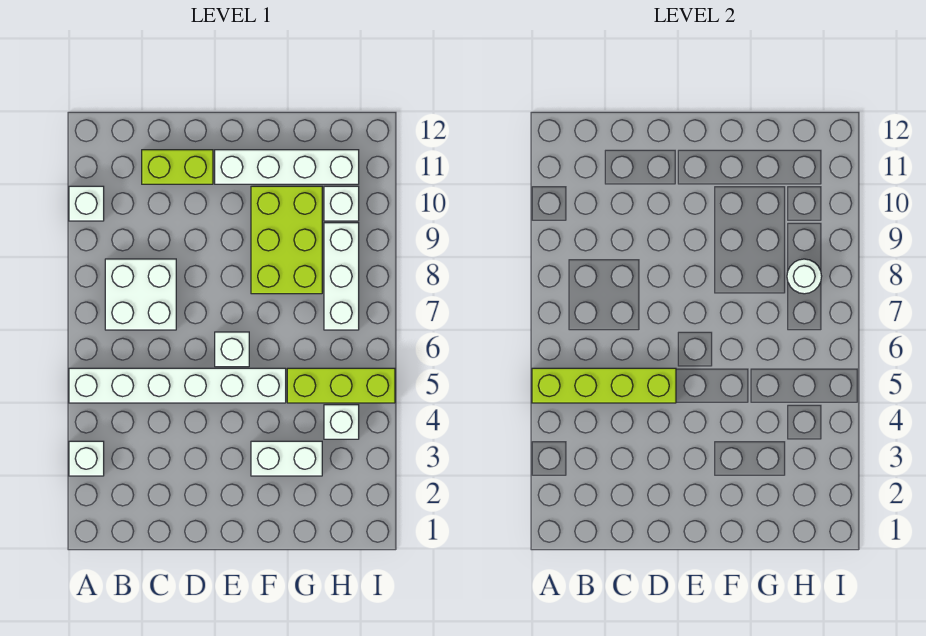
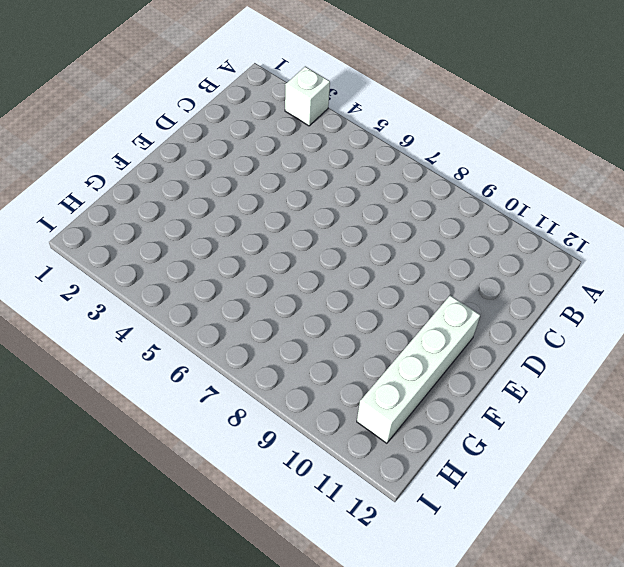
none -> white brick A5:F5 level 1
none -> white brick A10 level 1
none -> white brick B7:C8 level 1

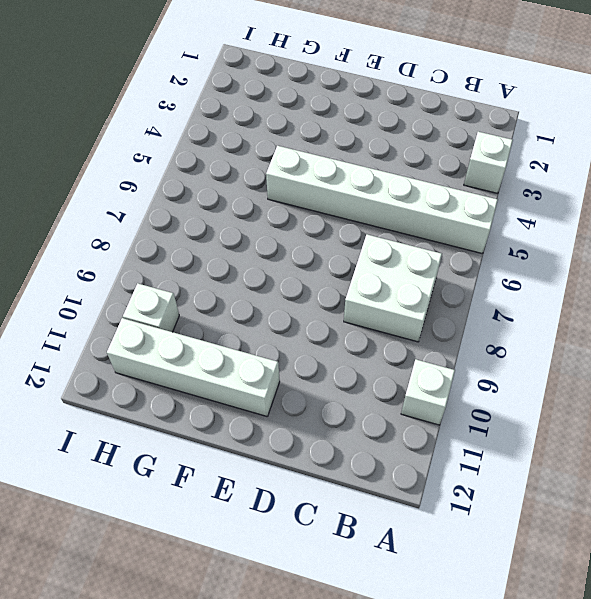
none -> lime brick C11:D11 level 1
none -> white brick E6 level 1
none -> white brick F3:G3 level 1

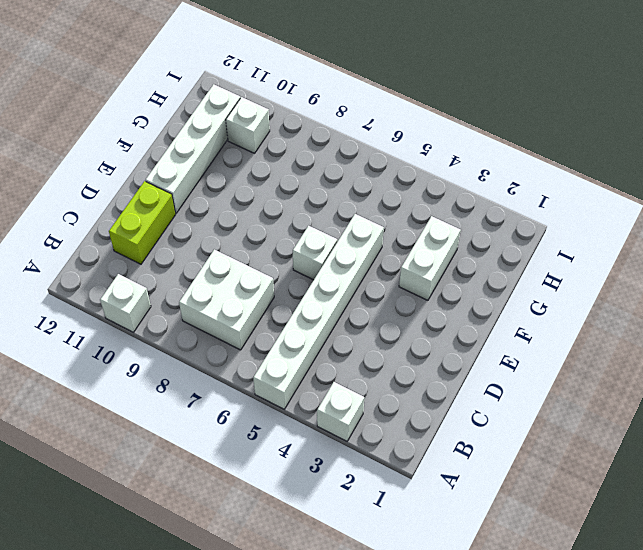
none -> lime brick F8:G10 level 1
none -> lime brick G5:I5 level 1
none -> white brick H4 level 1

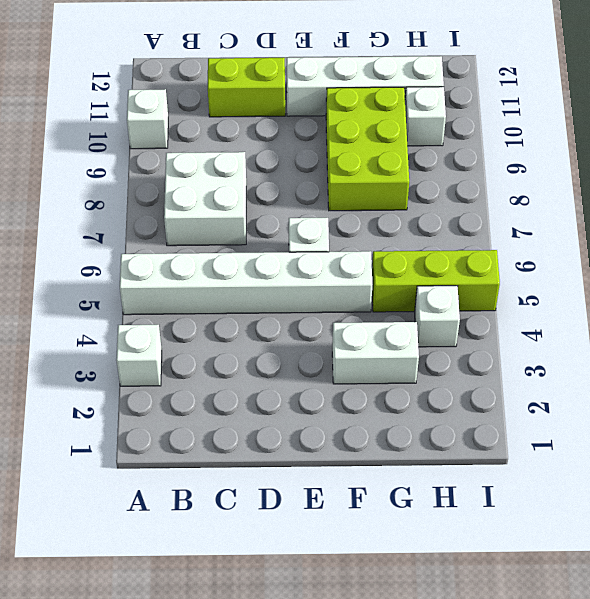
none -> white brick H7:H9 level 1
none -> lime brick A5:D5 level 2
none -> white round brick H8 level 2

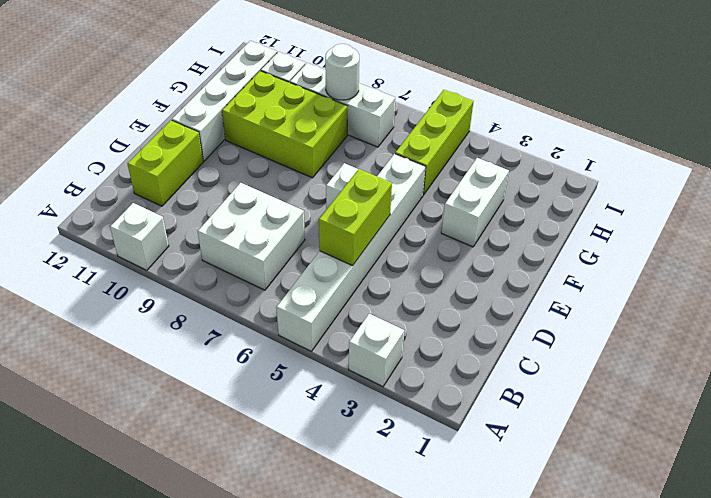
lime brick C5:D5 level 2 -> lime brick A5:D5 level 2
none -> white brick H4 level 1

